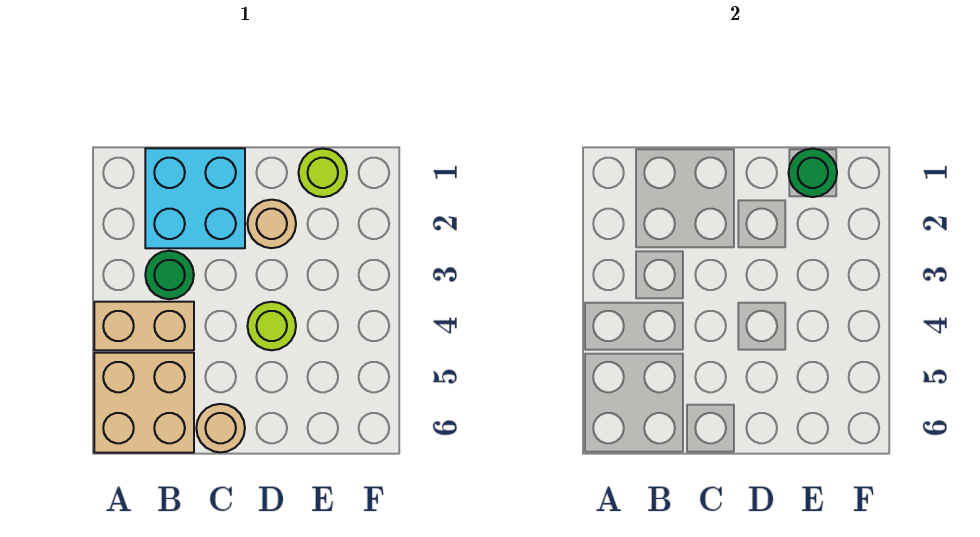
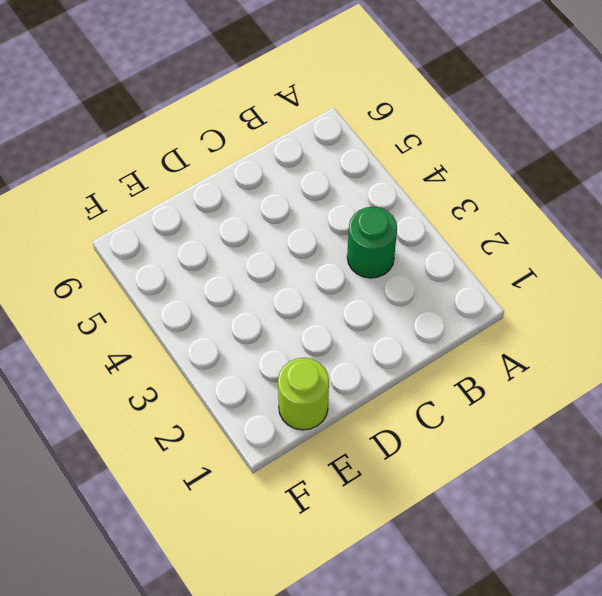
none -> tan brick A4:B4 level 1
none -> tan brick A5:B6 level 1

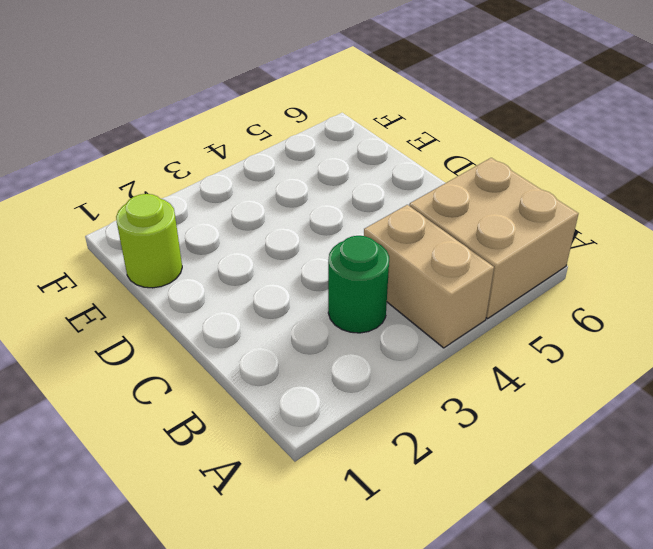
none -> cyan brick B1:C2 level 1
none -> tan round brick C6 level 1

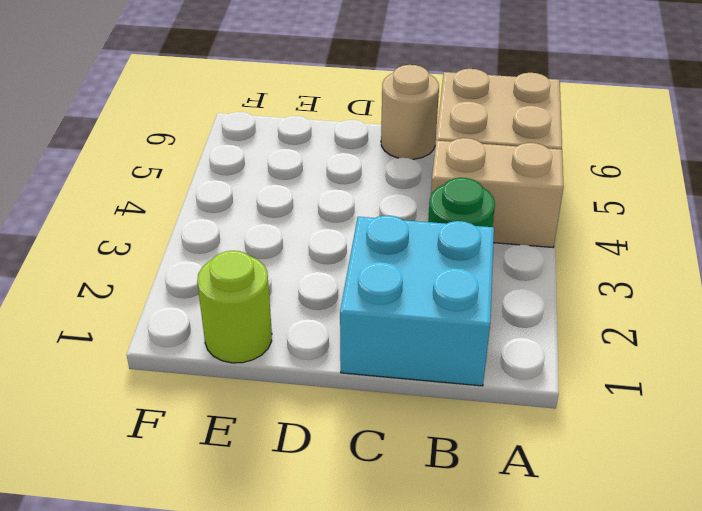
none -> tan round brick D2 level 1
none -> lime round brick D4 level 1

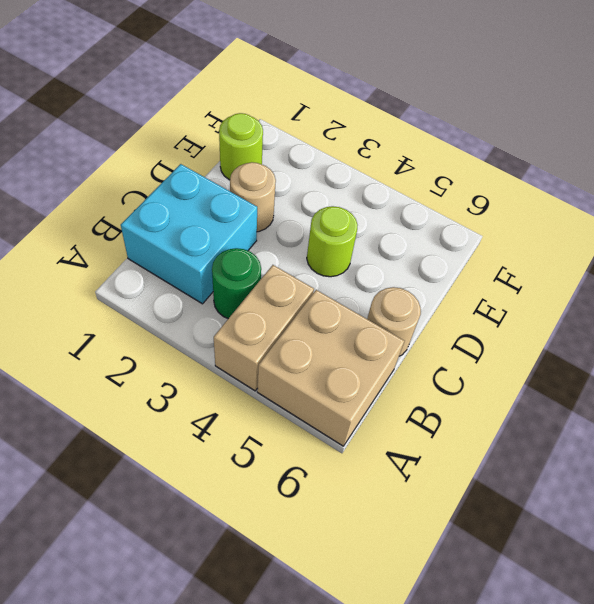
none -> green round brick E1 level 2

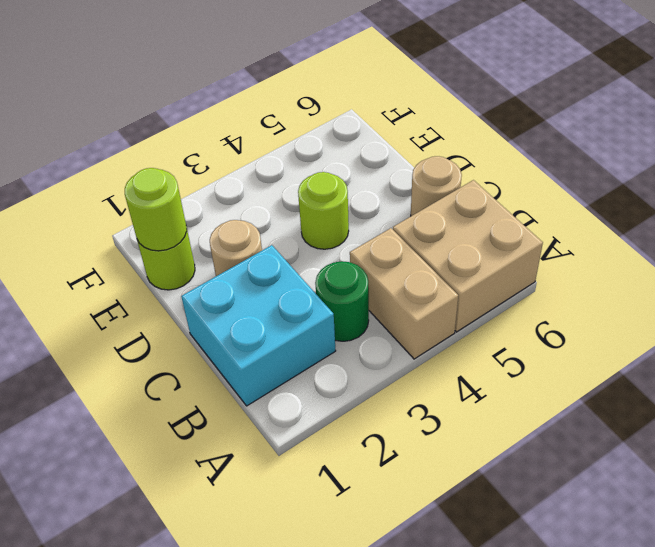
lime round brick E1 level 2 -> green round brick E1 level 2

